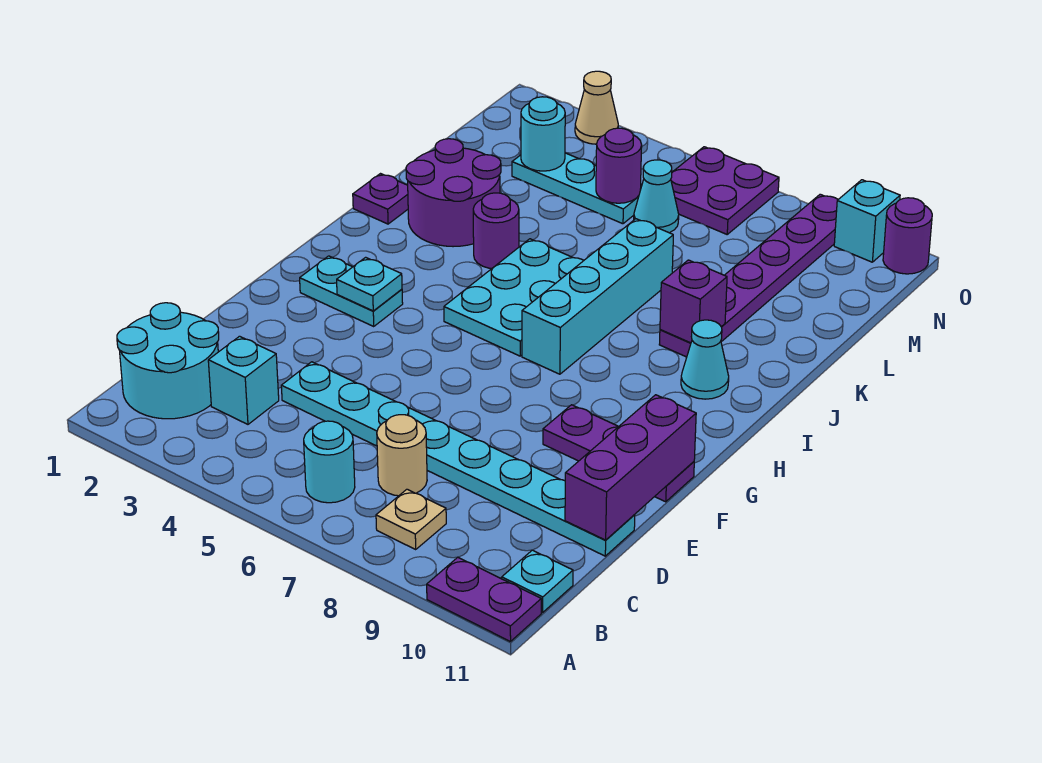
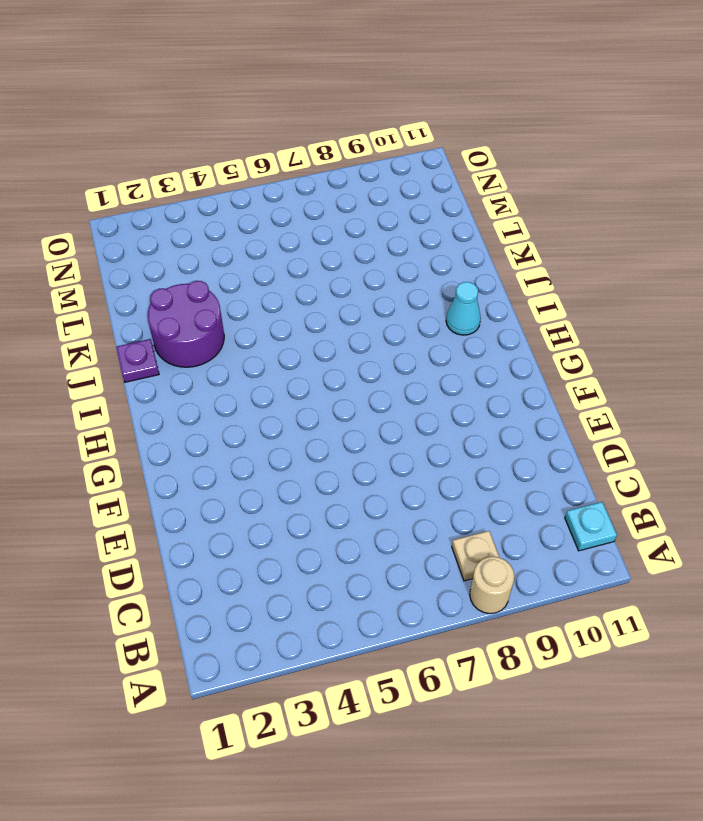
tan round brick A8 level 1 -> tan round brick C7 level 1
none -> purple plate A10:A11 level 1
none -> cyan round brick B1:C2 level 1
none -> cyan round brick B6 level 1

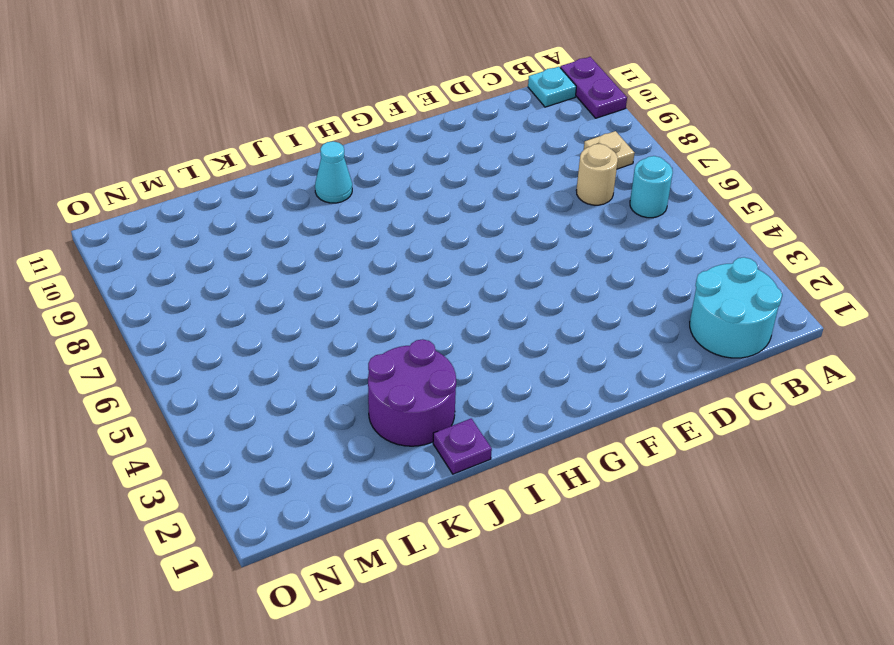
none -> cyan brick C3 level 1
none -> cyan plate D4:D11 level 1
none -> purple plate F9:F11 level 1

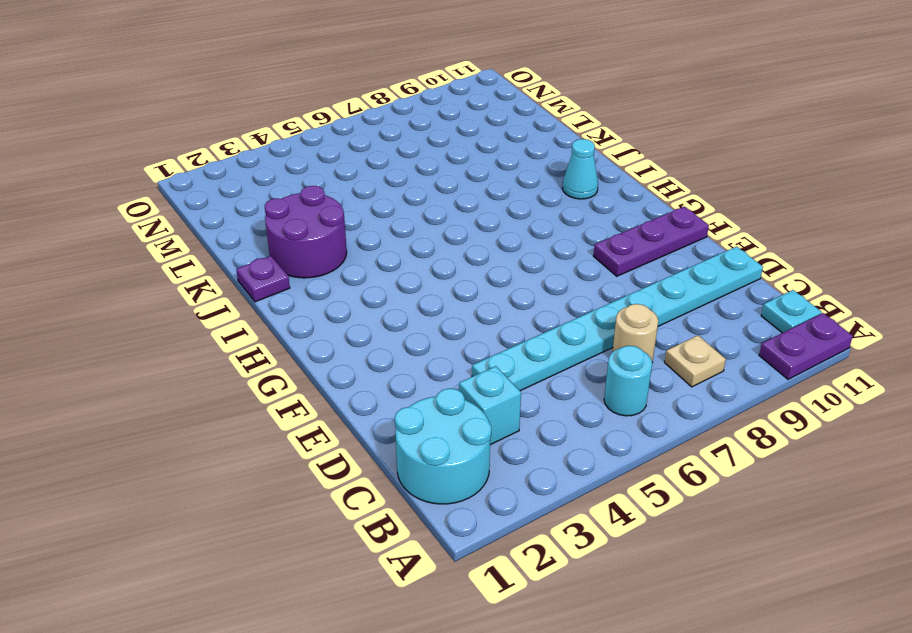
none -> cyan plate G2:G3 level 1
none -> cyan plate H5:J6 level 1
none -> cyan brick H7:K7 level 1

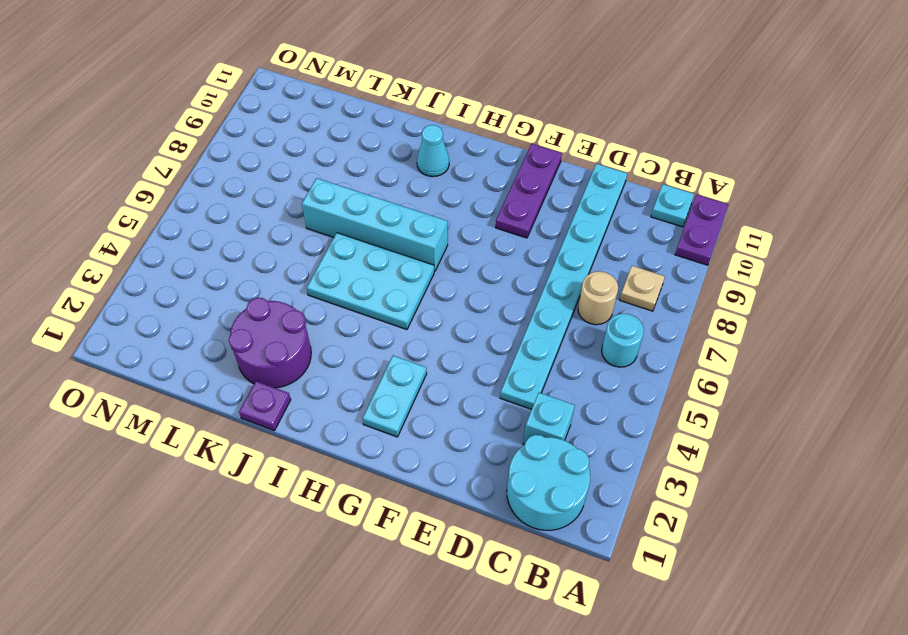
none -> purple round brick J4 level 1
none -> purple plate J9:O9 level 1
none -> cyan plate M3:M5 level 1

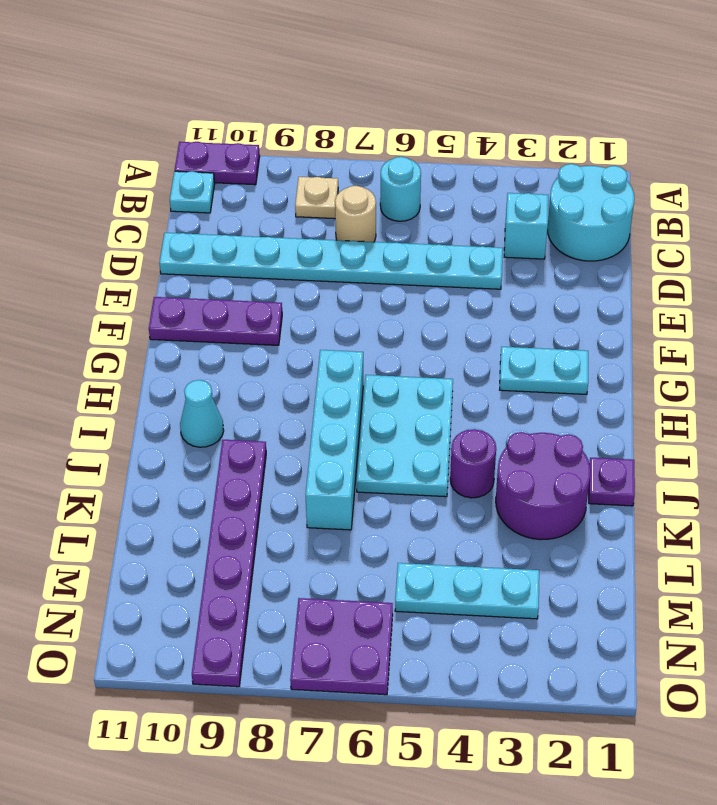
none -> cyan cone M6 level 1
none -> tan cone O3 level 1
none -> cyan brick O10 level 1

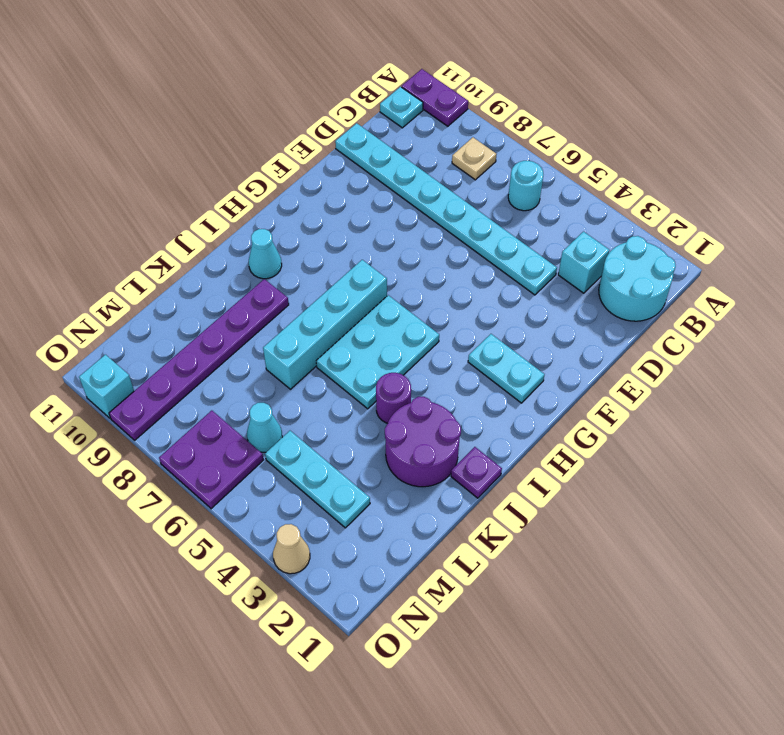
none -> tan round brick C7 level 1
none -> purple plate F9:F11 level 1
none -> purple round brick O11 level 1

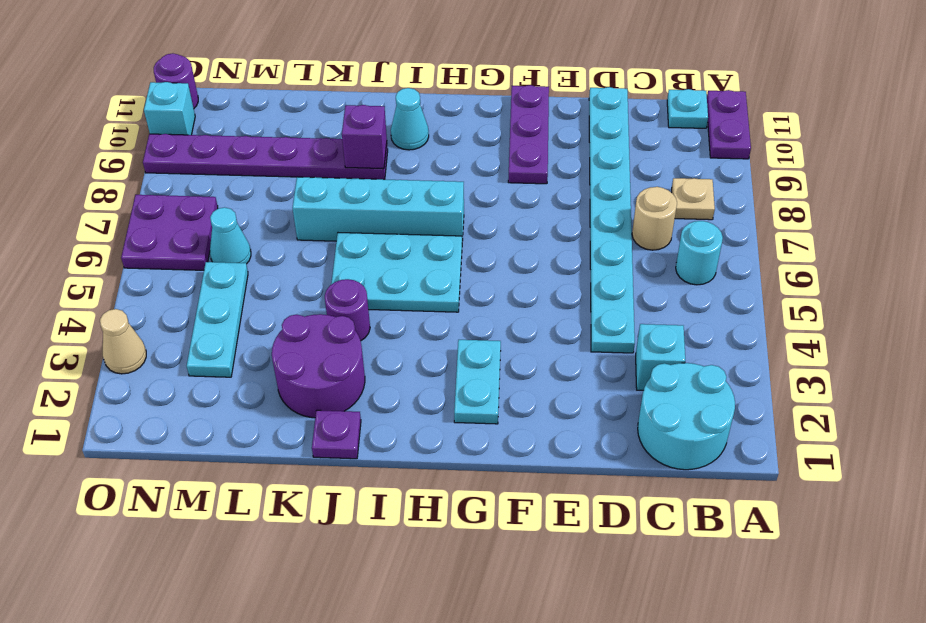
none -> purple brick D11:F11 level 2
none -> cyan plate G3 level 2
none -> cyan round brick M3 level 2

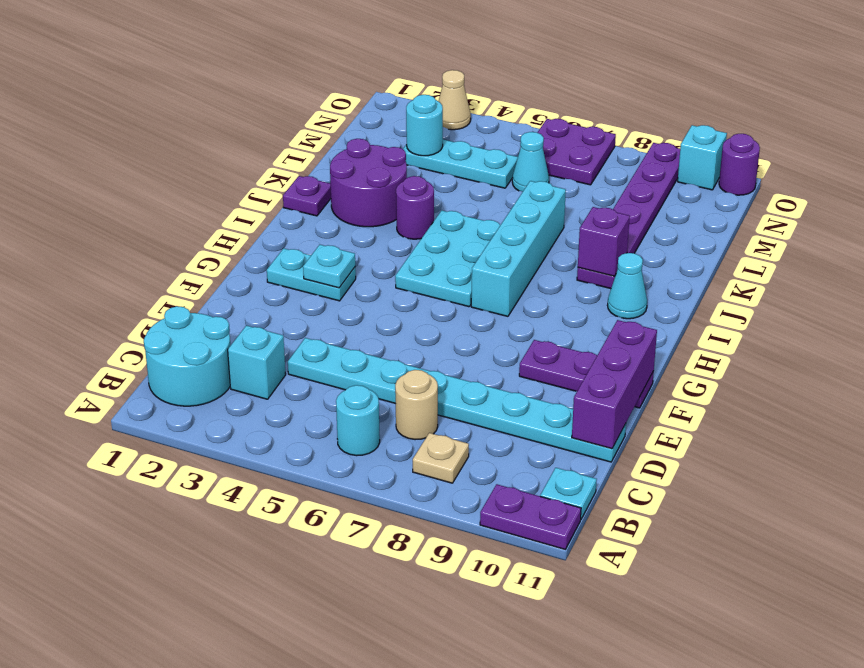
none -> purple round brick M5 level 2

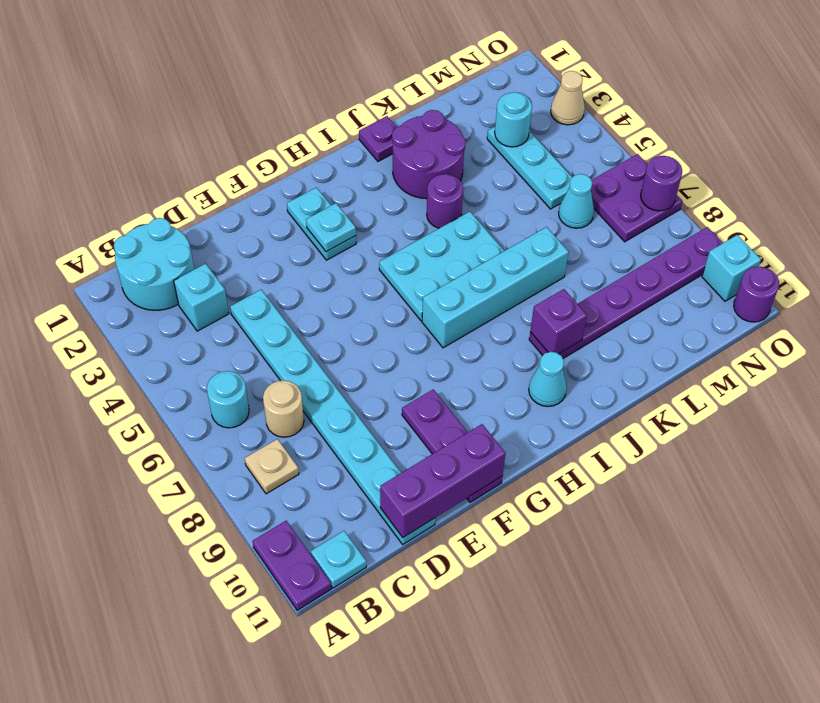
purple round brick O7 level 2 -> purple round brick M5 level 2

